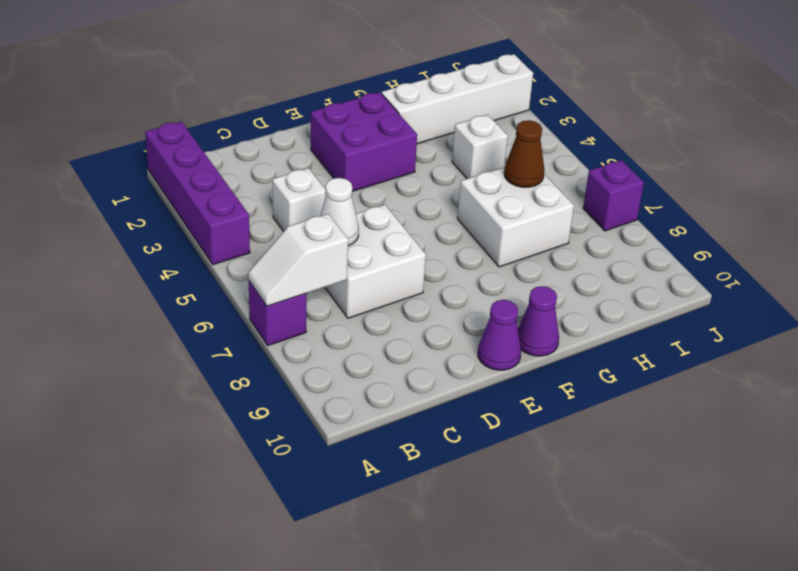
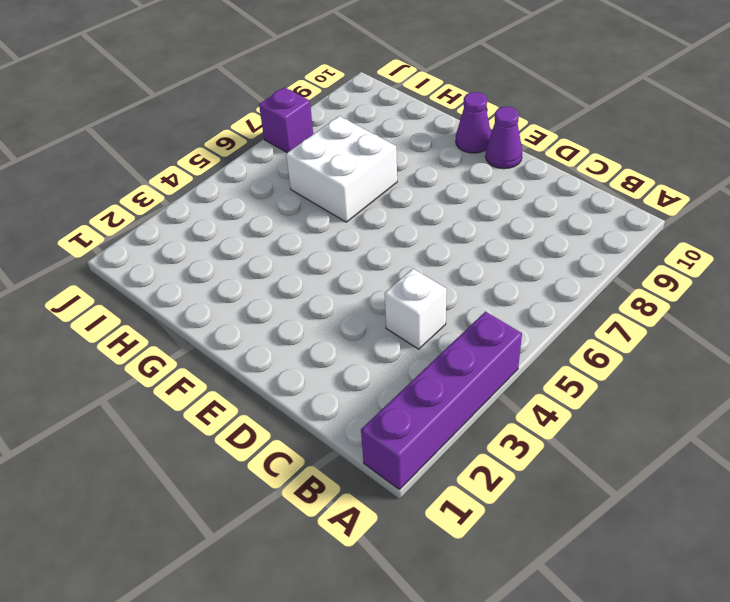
none -> purple brick A7 level 1
none -> white brick C6:D7 level 1
none -> purple brick E2:F3 level 1

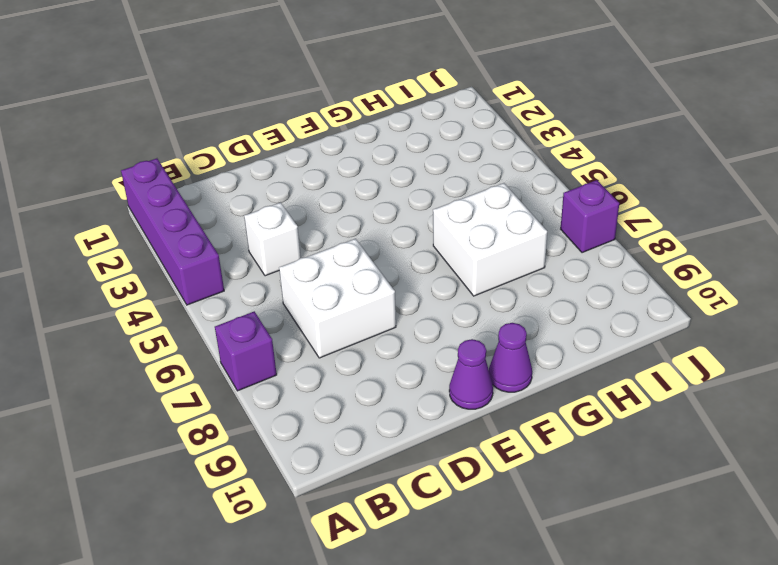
none -> purple brick E2:F3 level 1
none -> white brick G2:J2 level 1
none -> white brick H4 level 1

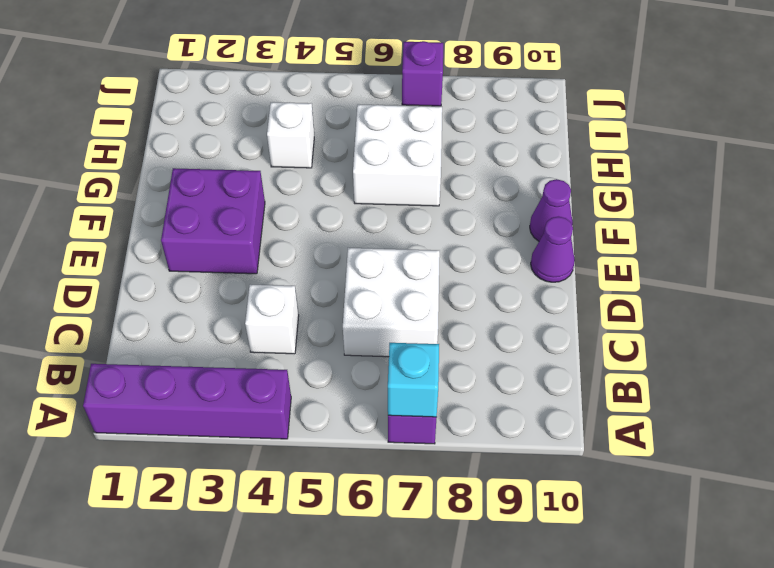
cyan brick A7 level 2 -> white slope A7:B7 level 2 top B
none -> white brick G2:J2 level 1
none -> white cone C6 level 2
none -> brown cone H6 level 2

